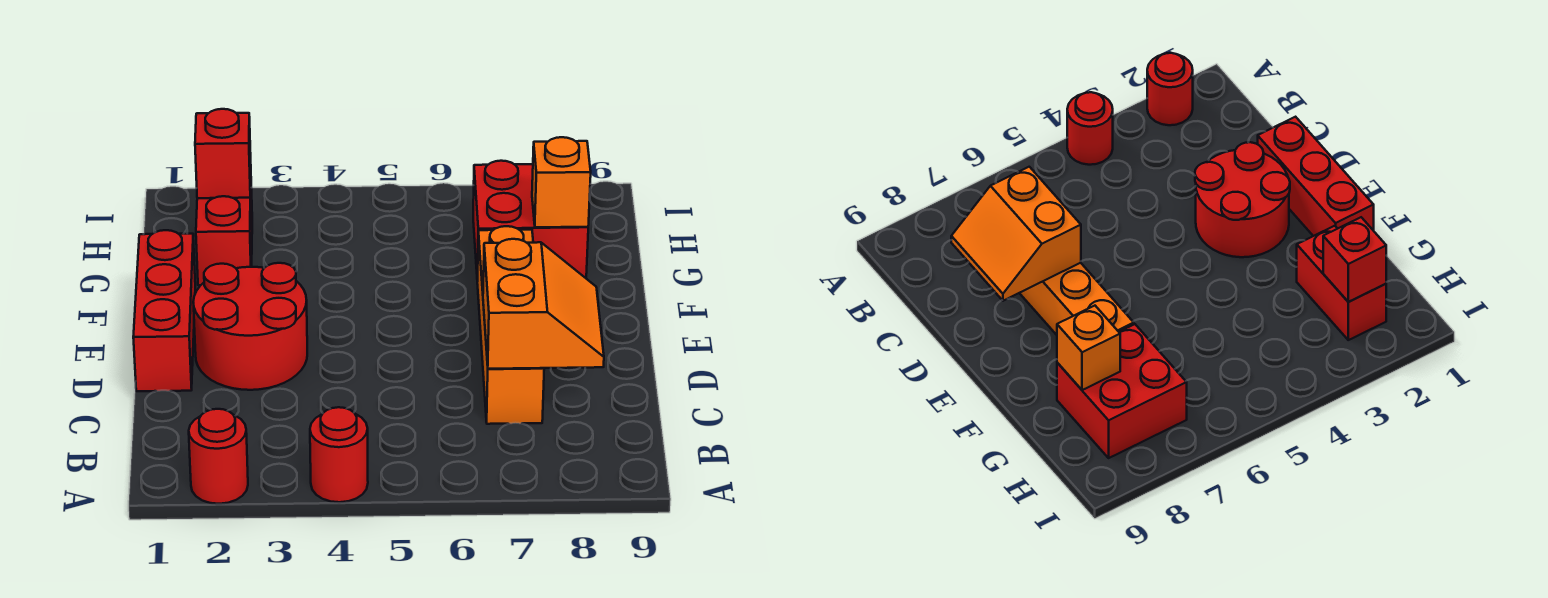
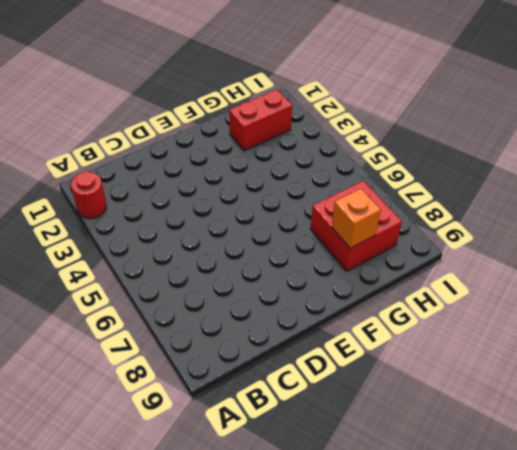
none -> red round brick A4 level 1
none -> orange brick C7:F7 level 1

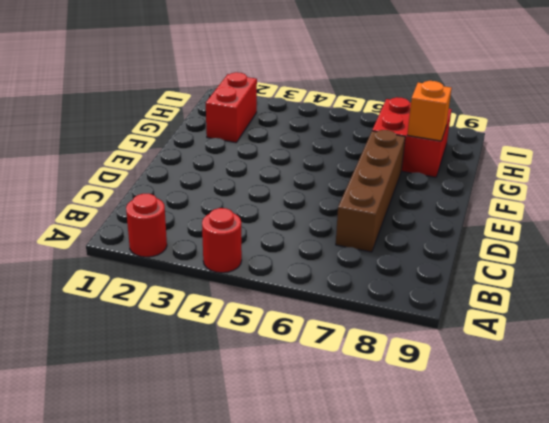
brown brick C7:F7 level 1 -> orange brick C7:F7 level 1
none -> red brick D1:F1 level 1
none -> red round brick D2:E3 level 1

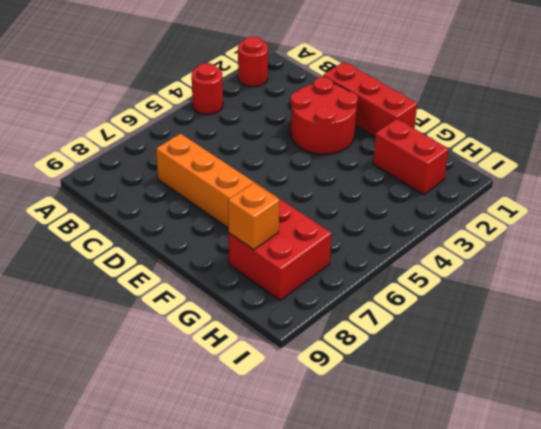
none -> orange slope C7:D8 level 2 top 7
none -> red brick H2 level 2

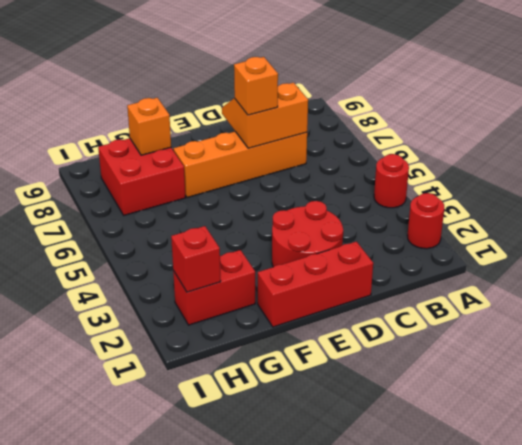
orange brick D7 level 3 -> none

